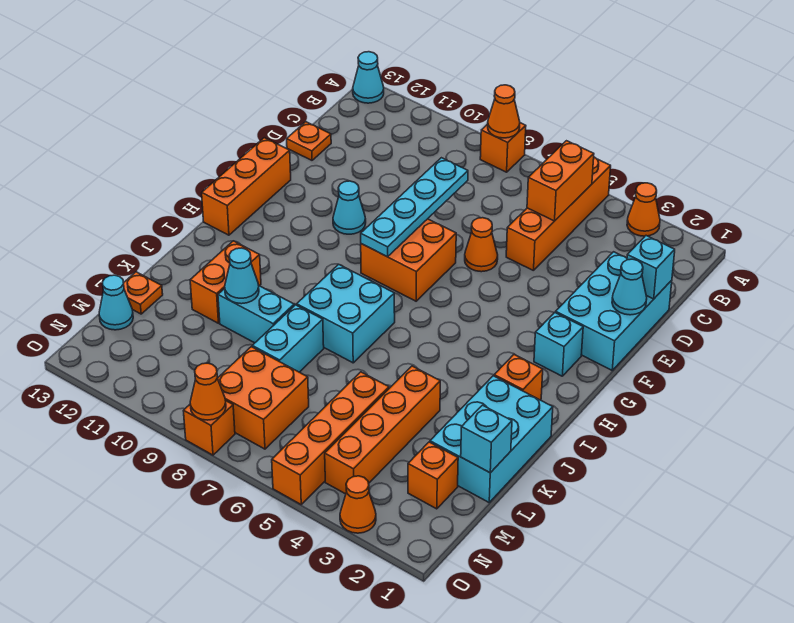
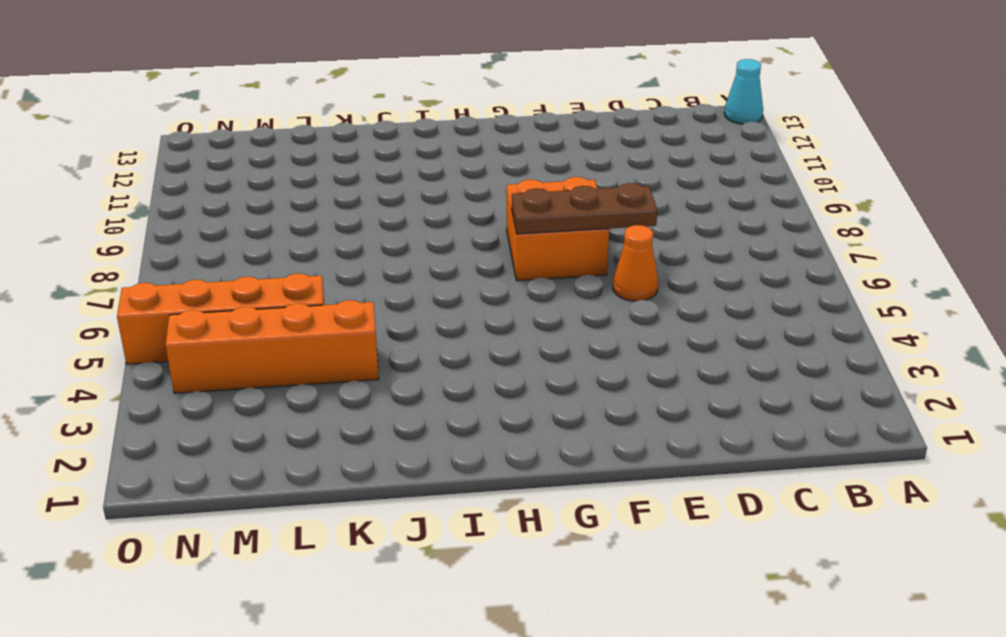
brown plate E7:G7 level 2 -> none
none -> orange cone A3 level 1
none -> orange brick A5:D5 level 1
none -> orange brick A8 level 1
none -> cyan brick D1:F2 level 1

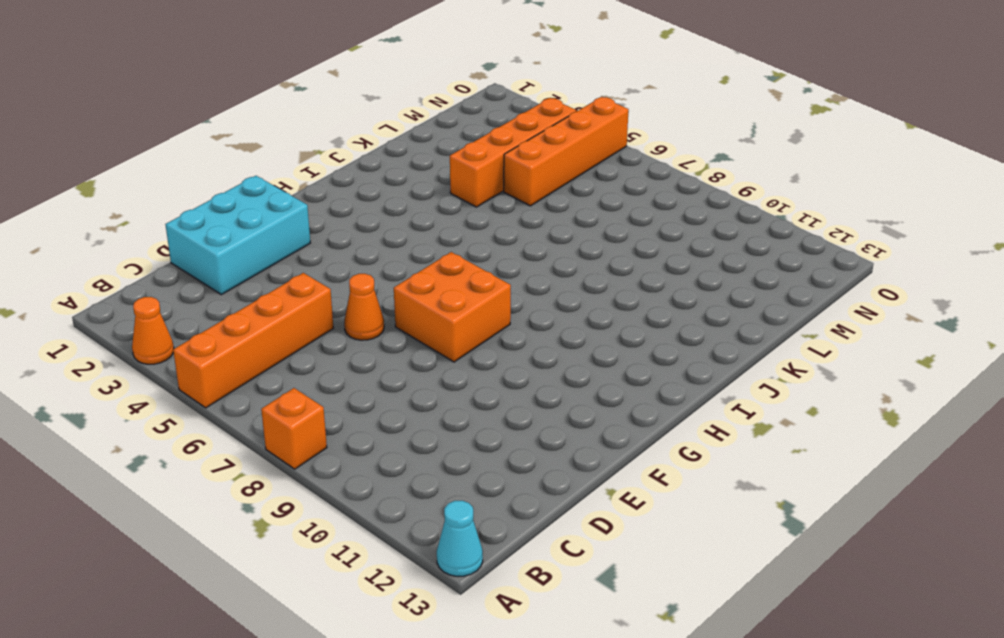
none -> orange plate D13 level 1
none -> cyan cone F10 level 1
none -> orange brick F13:H13 level 1
none -> cyan brick G2 level 1

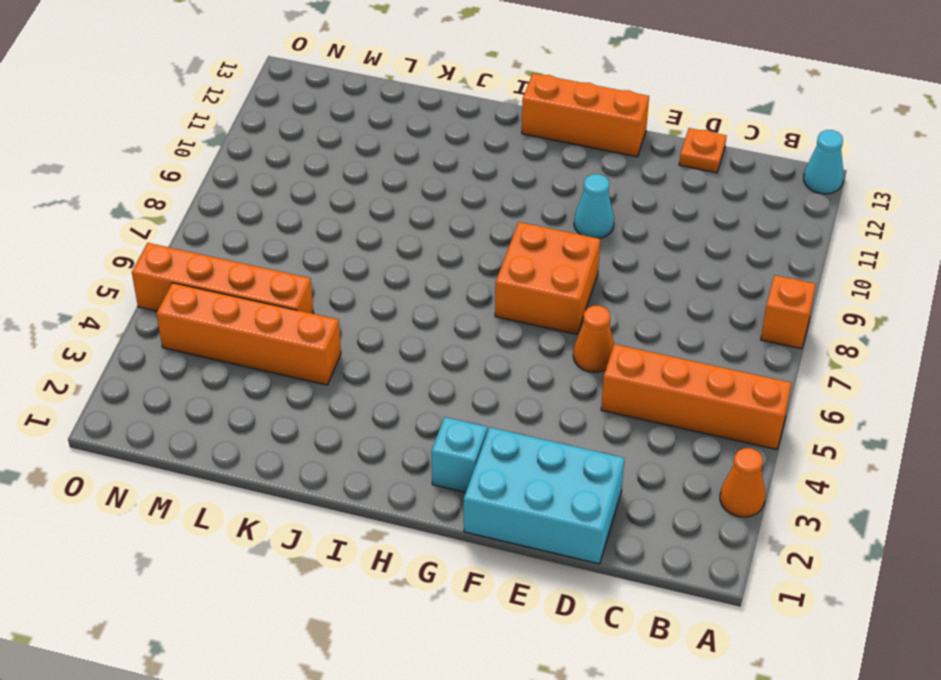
none -> orange brick I2 level 1
none -> cyan brick I7:J8 level 1
none -> cyan brick J1:L2 level 1
none -> orange brick J11:K11 level 1

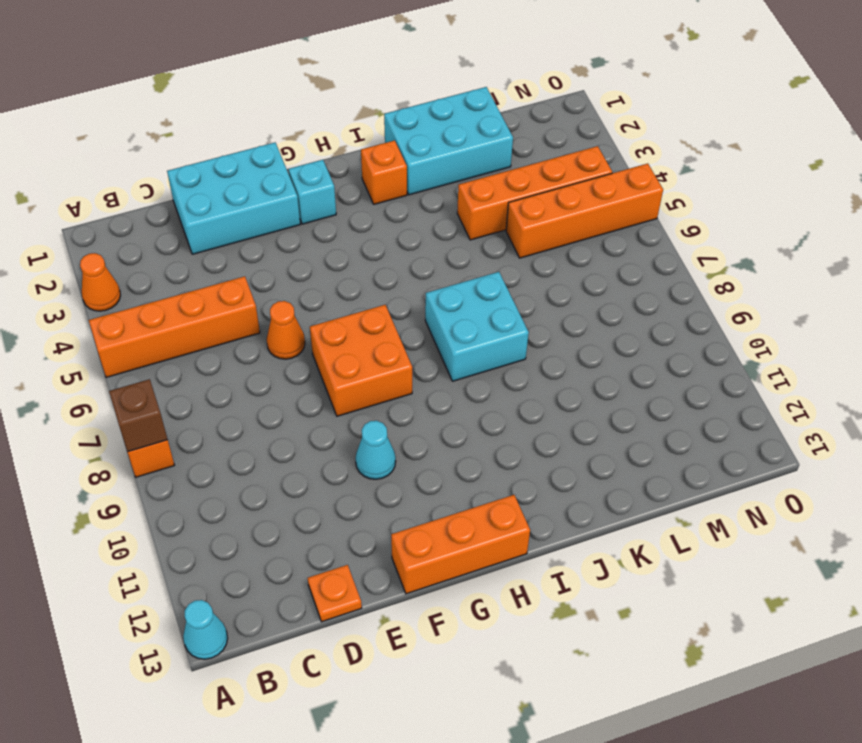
brown brick A8 level 2 -> orange cone A8 level 2
none -> orange brick J11:K11 level 1
none -> cyan brick K8:L8 level 1
none -> cyan brick K9:K10 level 1
none -> orange plate L13 level 1

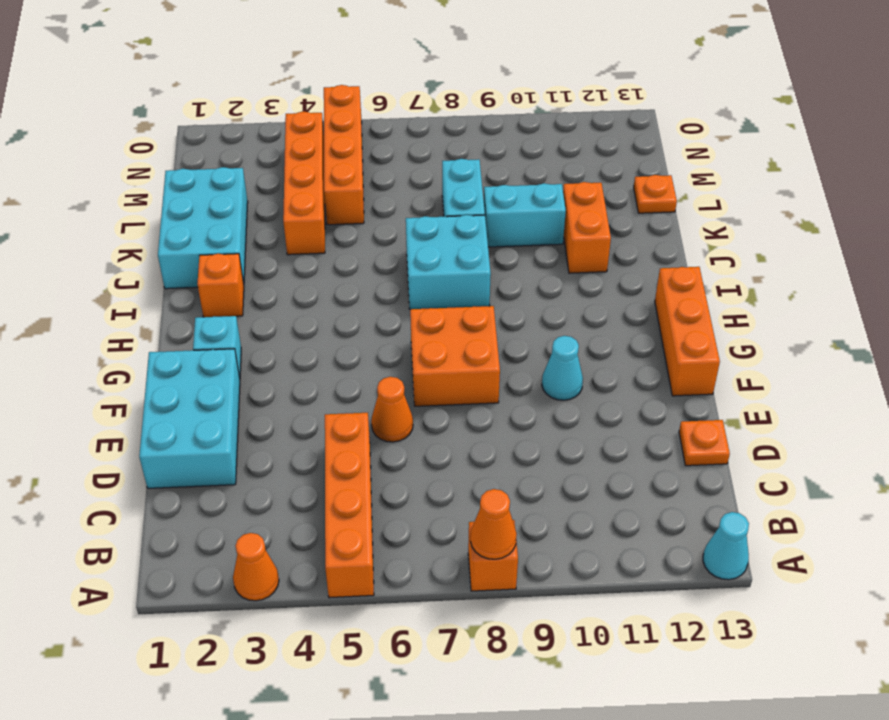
none -> orange brick M2 level 1
none -> orange brick M7:N8 level 1
none -> cyan cone M13 level 1
none -> orange cone O3 level 1

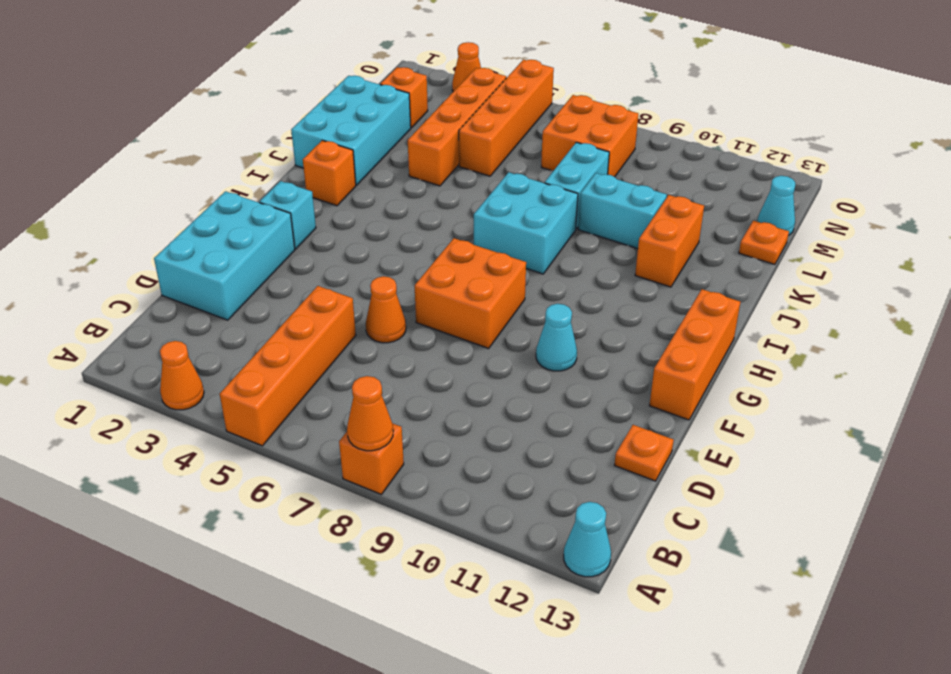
none -> orange brick O8 level 1
none -> orange brick B5:C5 level 2
none -> cyan brick D1 level 2
none -> cyan plate D8:G8 level 2

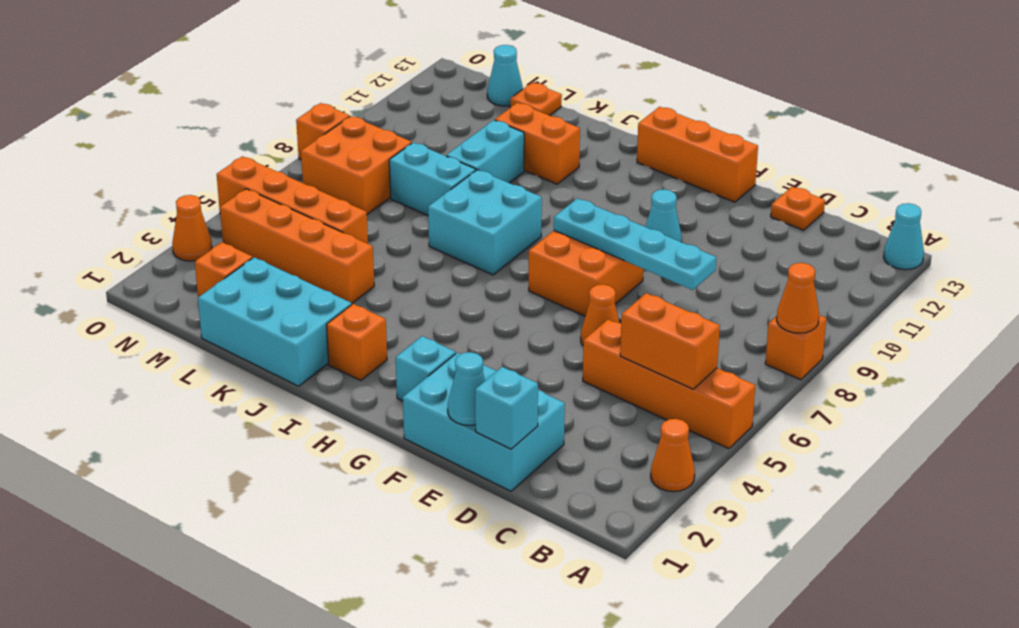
none -> cyan cone K10 level 2
none -> cyan brick L1 level 2
none -> orange cone O8 level 2

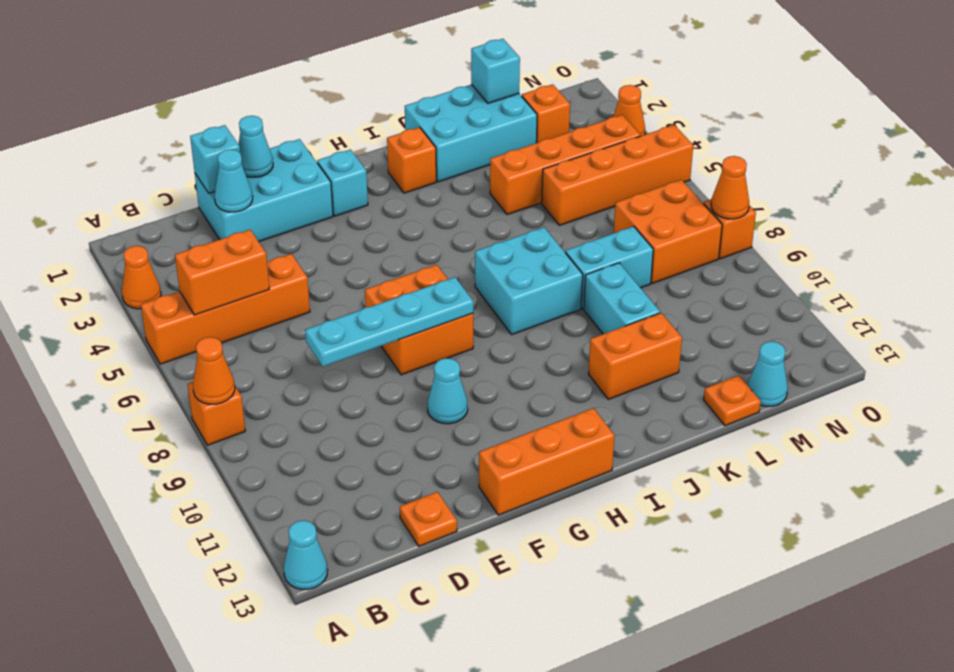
cyan cone D2 level 2 -> cyan cone K10 level 2
none -> orange cone E6 level 1

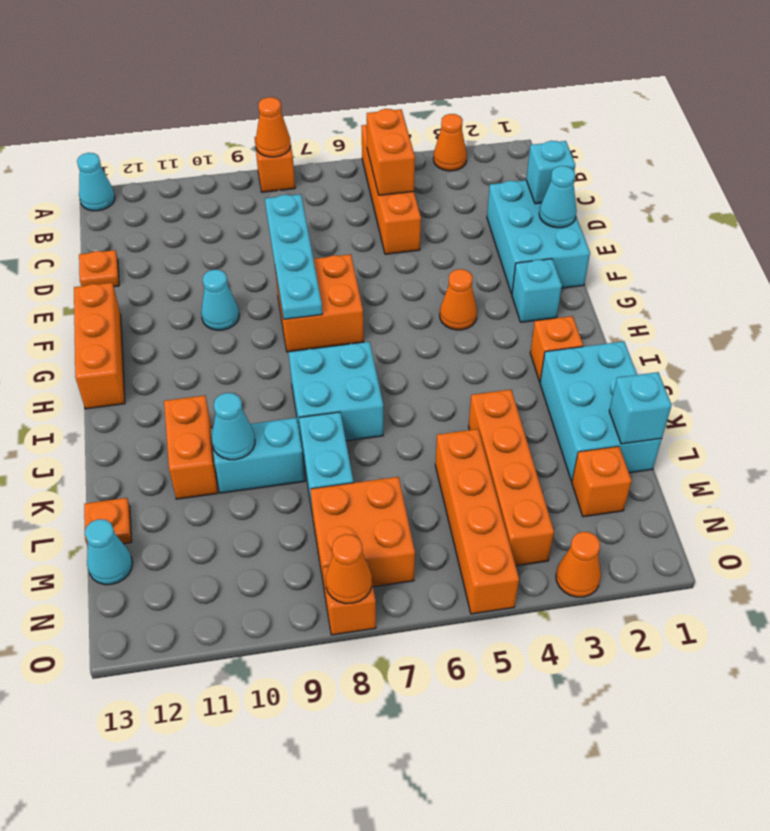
orange cone G4 level 1 -> orange cone E6 level 1

